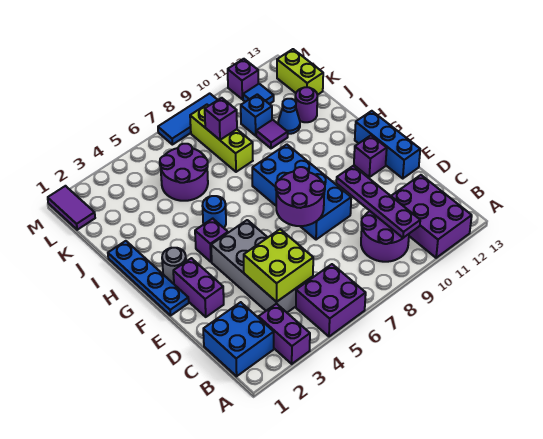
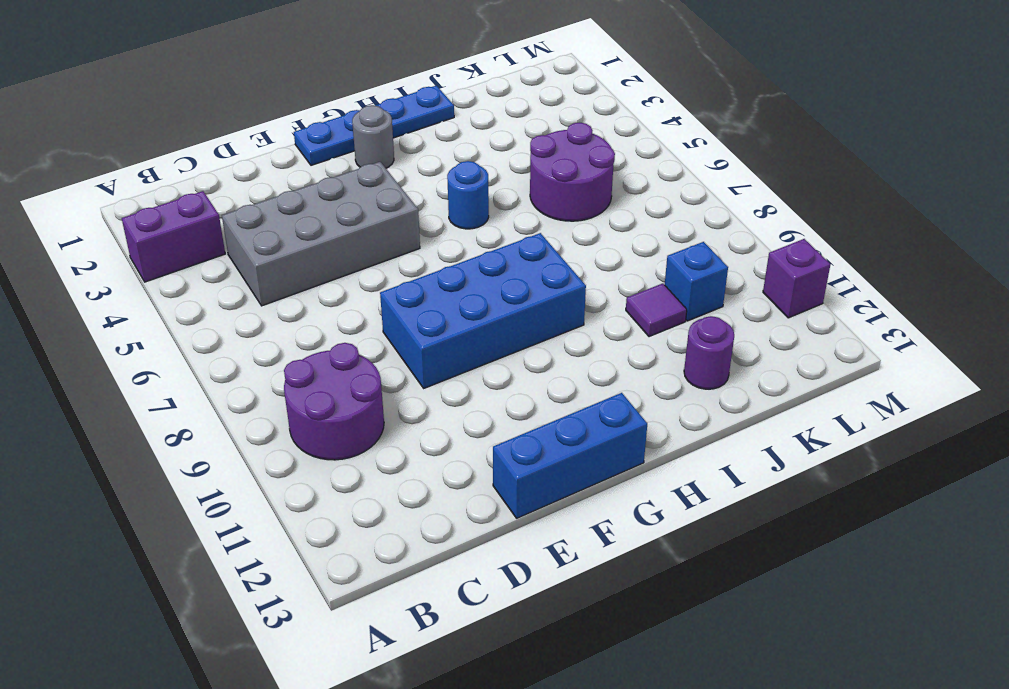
none -> purple brick A5:B6 level 1
none -> purple brick A11:C12 level 1
none -> blue brick B1:C2 level 1

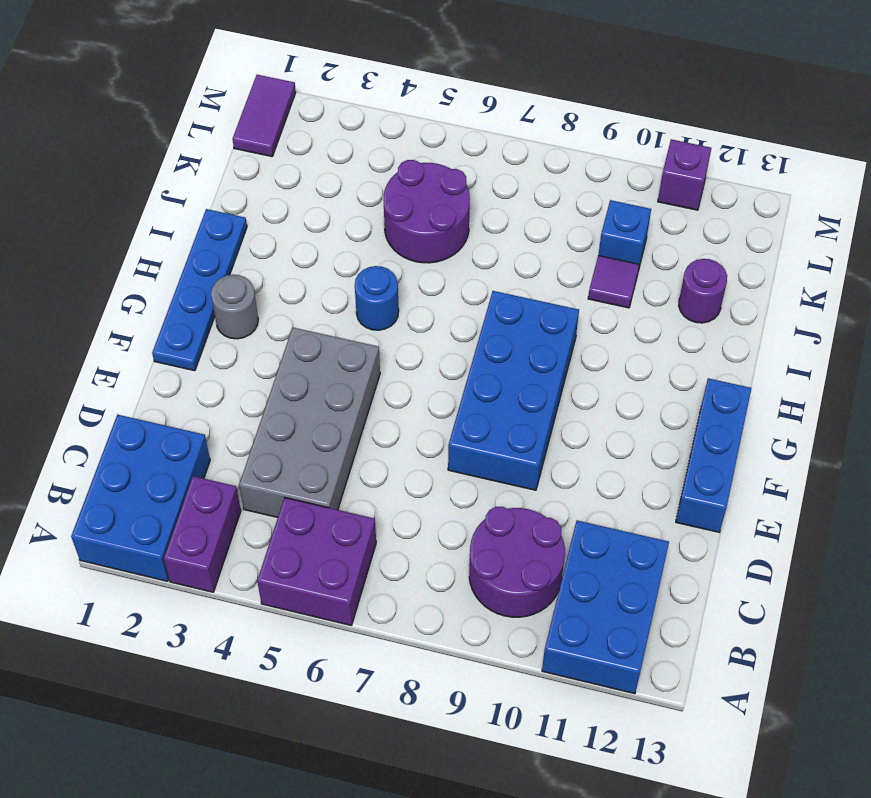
blue brick A1:C2 level 1 -> blue brick B1:C2 level 1
blue brick A11:C12 level 1 -> purple brick A11:C12 level 1
none -> purple brick E2:F2 level 1
none -> purple brick F12 level 1
none -> purple brick G4 level 1

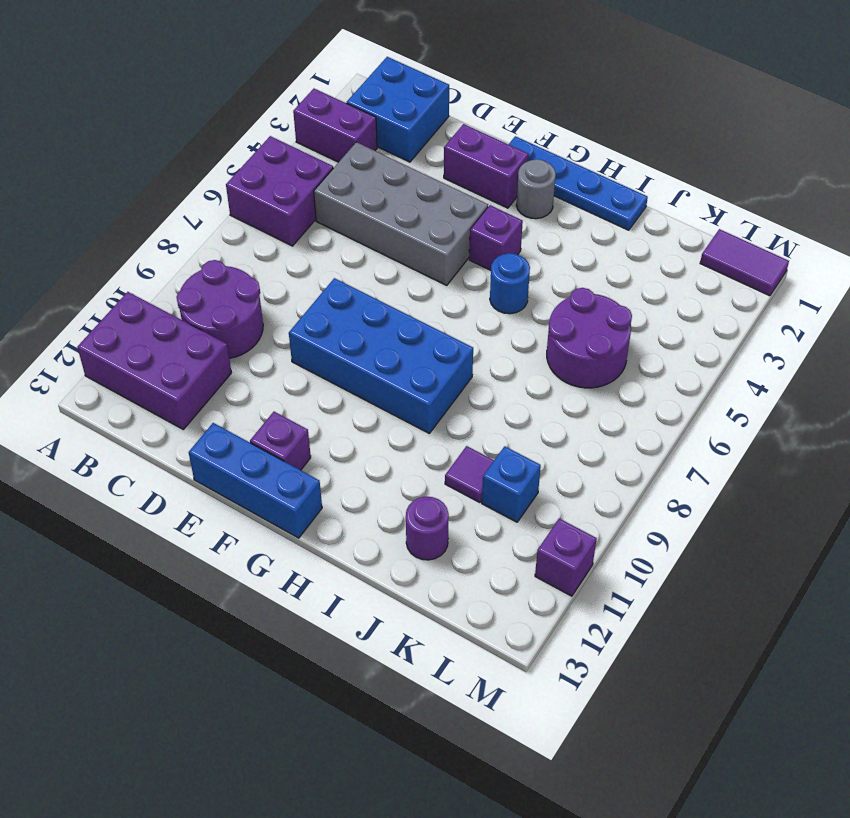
none -> lime brick J8:L8 level 1
none -> blue cone J11 level 1
none -> lime brick K13:L13 level 1

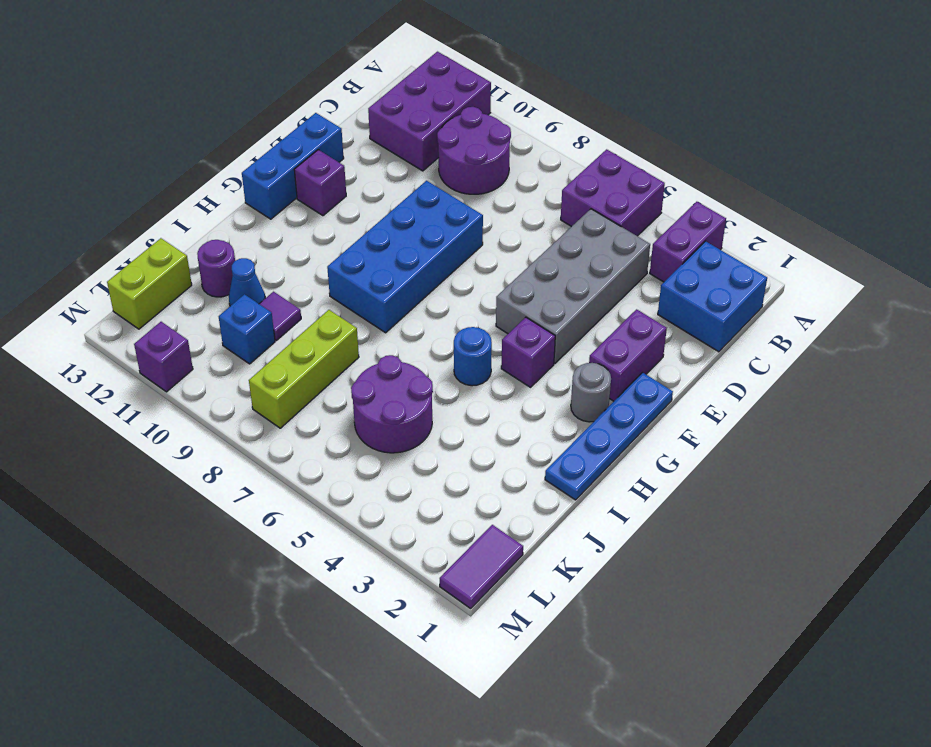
none -> blue tile L11 level 1
none -> blue tile M7:M9 level 1
none -> purple plate B10:E10 level 2

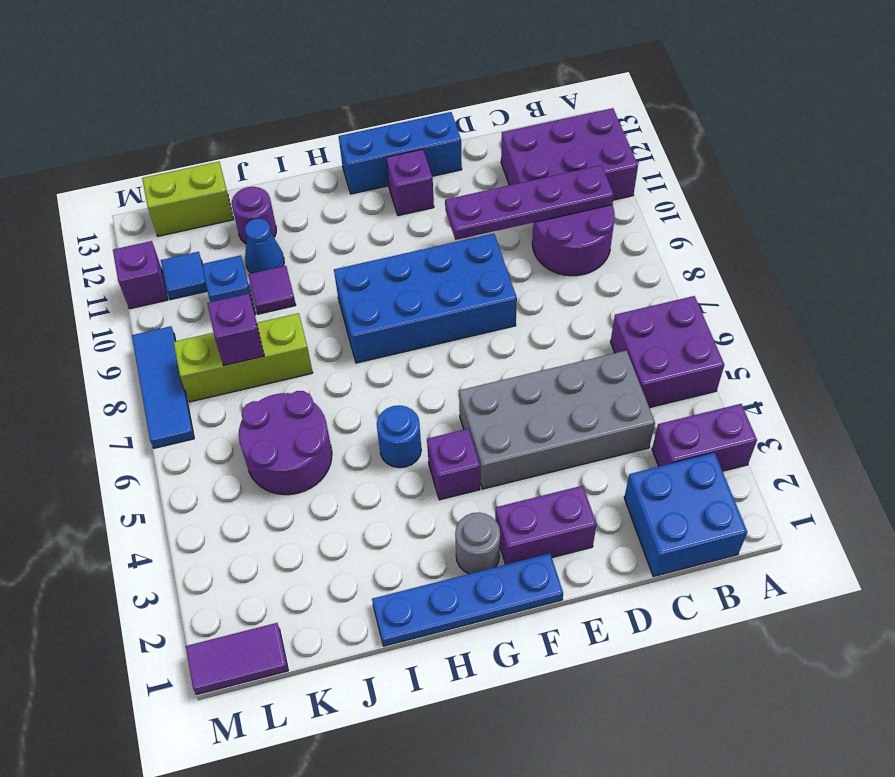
none -> lime brick C4:D5 level 2
none -> purple round brick E7:F8 level 2

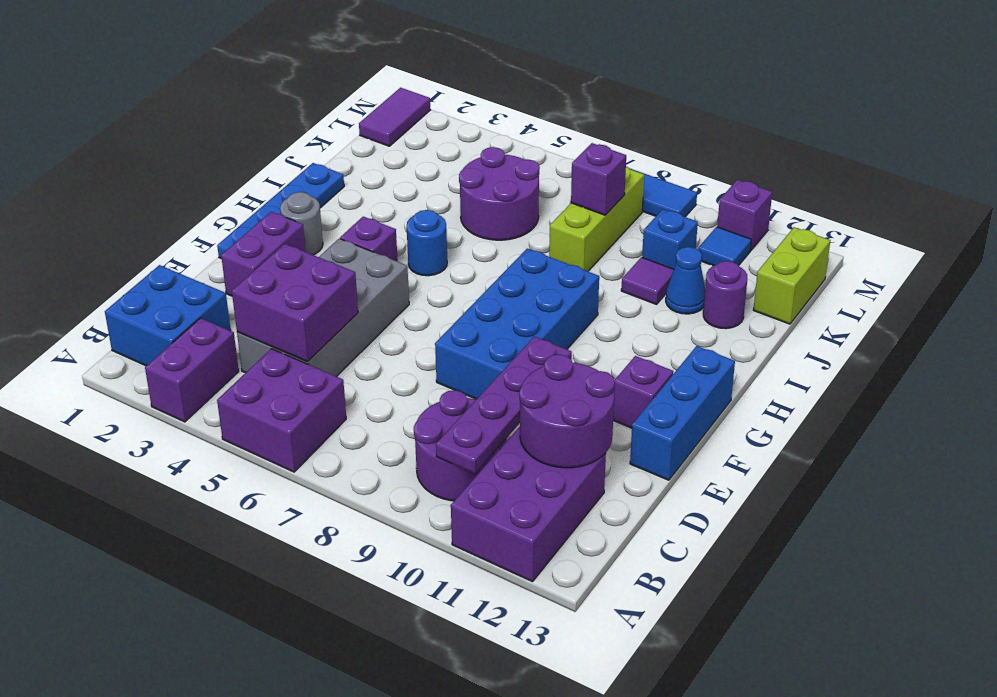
purple brick C4:D5 level 2 -> lime brick C4:D5 level 2
purple round brick C11:D12 level 2 -> purple round brick E7:F8 level 2

